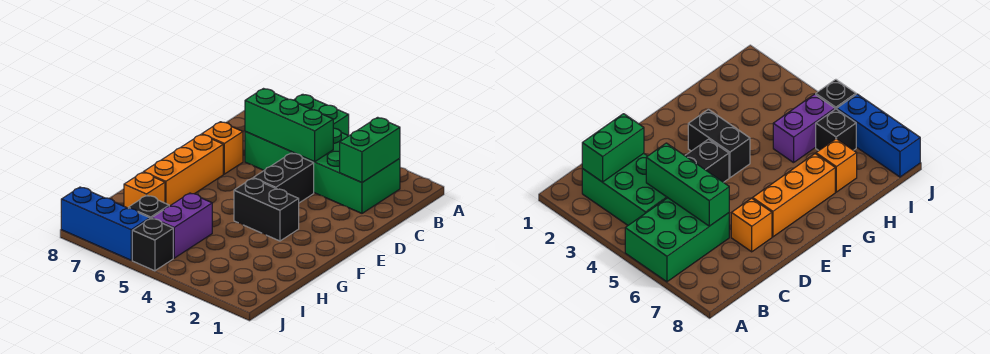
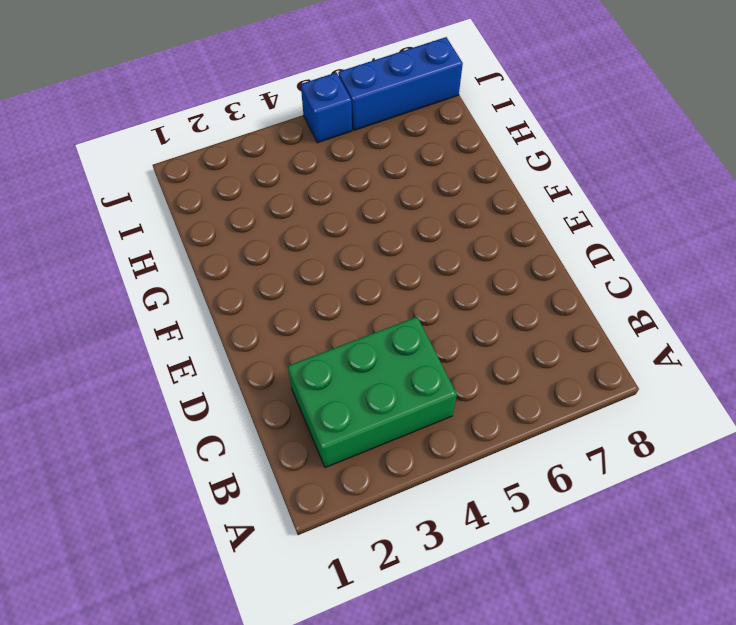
blue brick J5 level 1 -> black brick J5 level 1
none -> green brick A5:C6 level 1
none -> black brick D4:E4 level 1
none -> orange brick D7 level 1

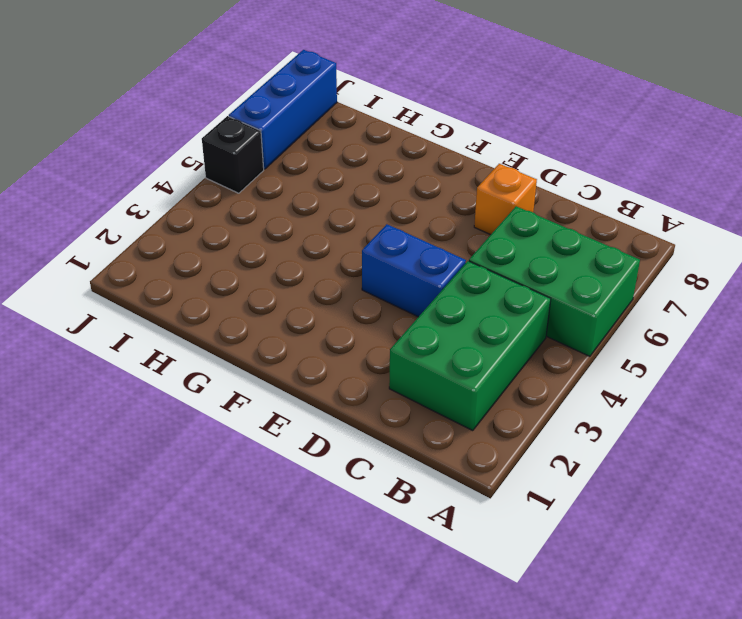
blue brick D4:E4 level 1 -> black brick D4:E4 level 1
none -> orange brick E7:G7 level 1
none -> black brick F3:F4 level 1
none -> purple brick H5:I5 level 1

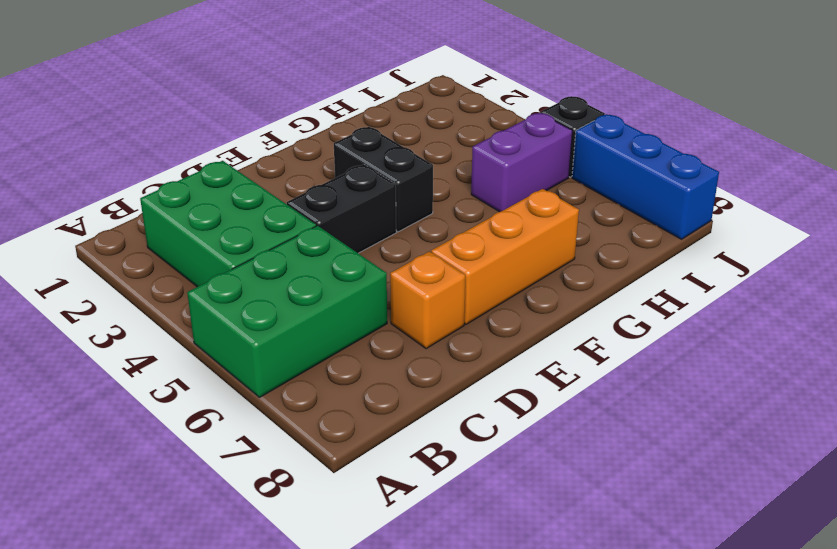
none -> orange brick H7 level 1
none -> black brick I6 level 1
none -> green brick B2:C2 level 2

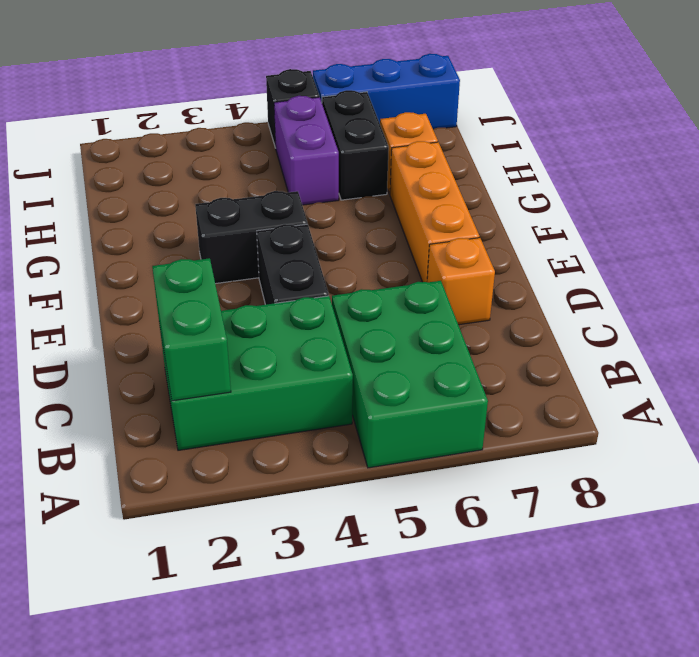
black brick H6:I6 level 1 -> black brick I6 level 1
none -> green brick C4:C6 level 2

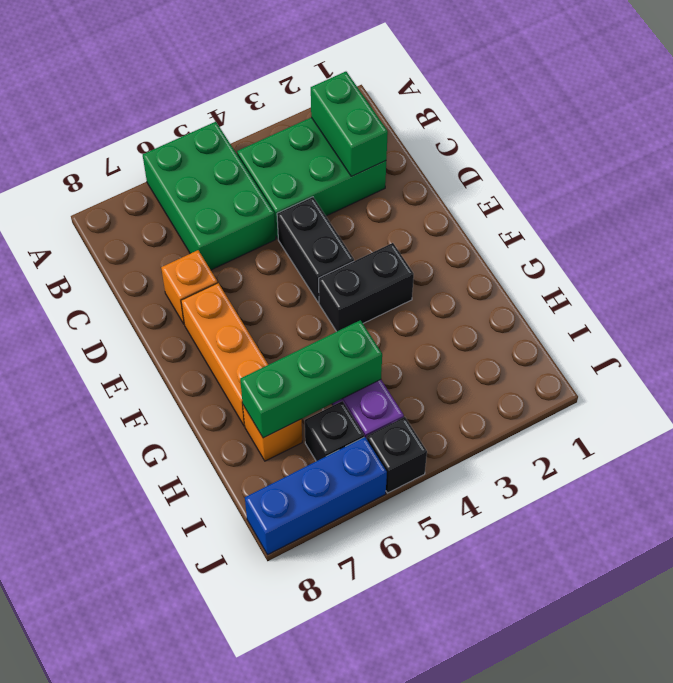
green brick H5:H7 level 2 -> green brick C4:C6 level 2

